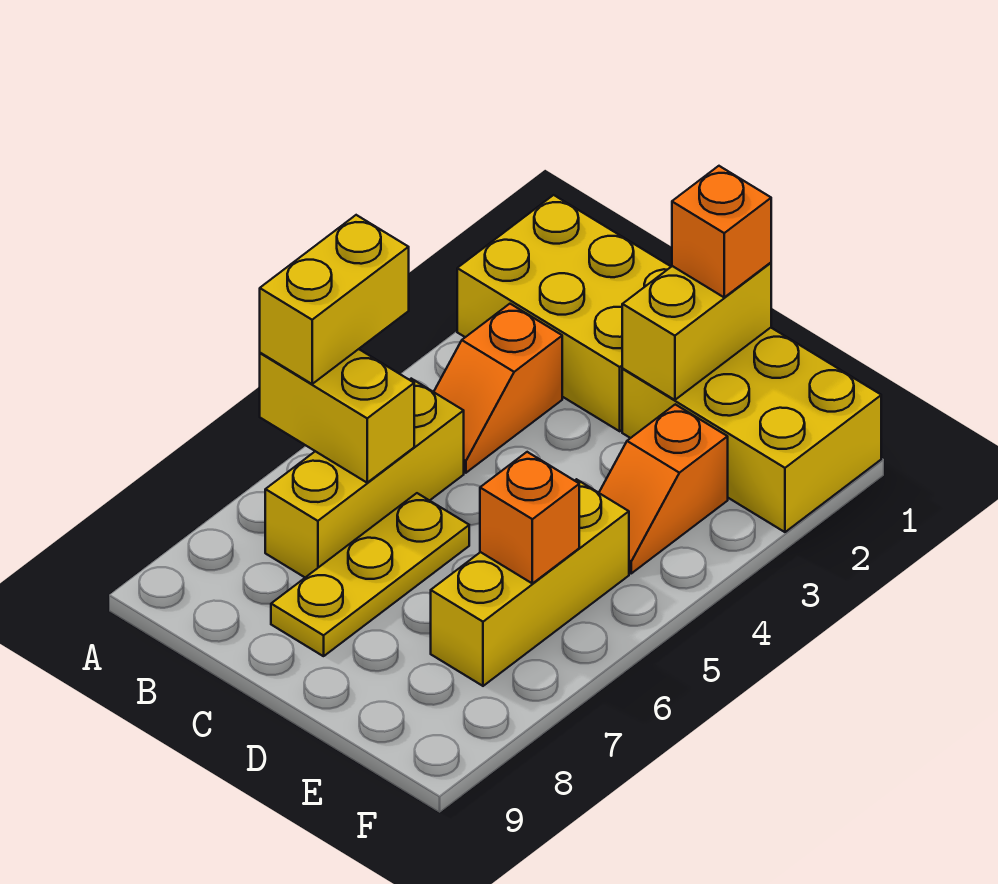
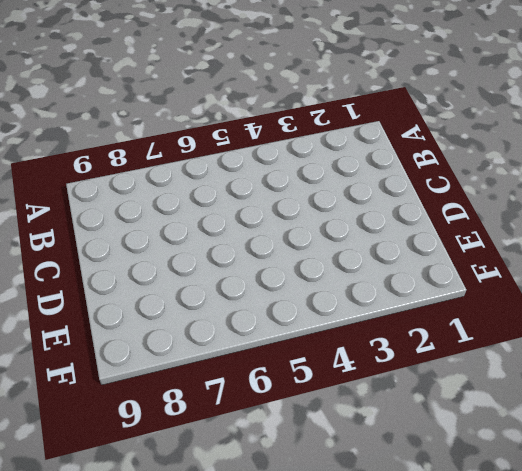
none -> yellow brick A1:C2 level 1
none -> orange slope B3:B4 level 1 top 3
none -> yellow brick B5:B7 level 1

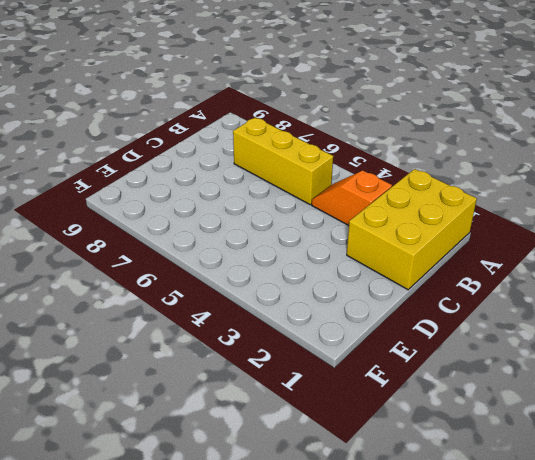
none -> yellow plate C6:C8 level 1
none -> yellow brick D1:F2 level 1
none -> orange slope E3:E4 level 1 top 3

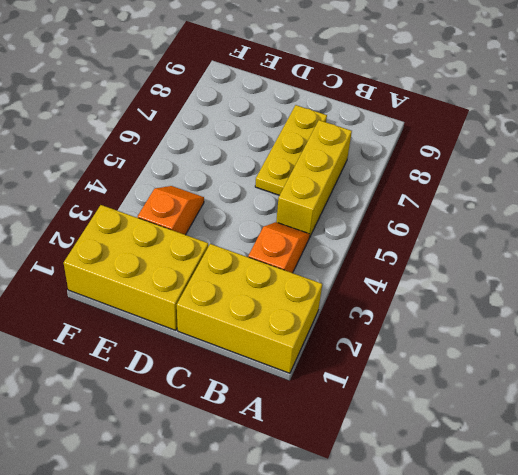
none -> yellow brick E5:E7 level 1
none -> yellow brick A6:B6 level 2
none -> yellow brick D1:D2 level 2

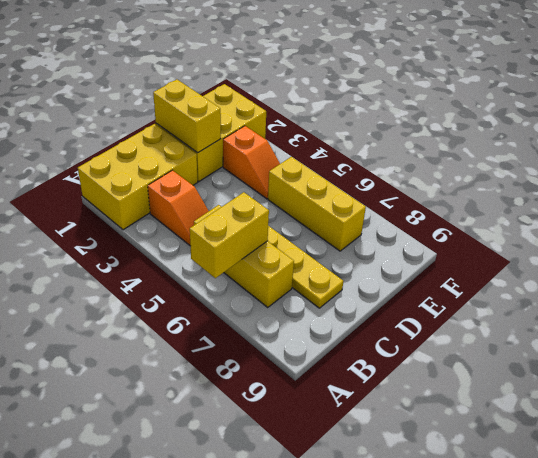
none -> orange brick E6 level 2
none -> yellow brick A5:A6 level 3
none -> orange brick D1 level 3

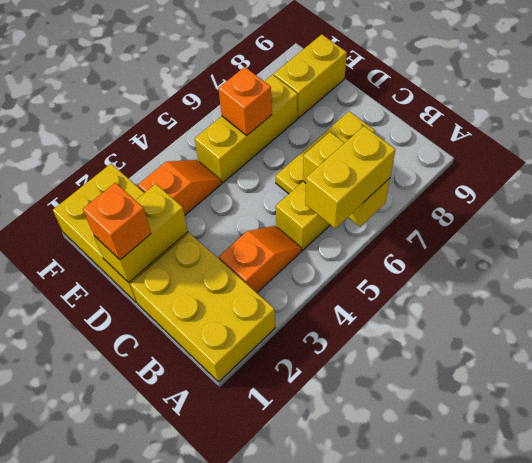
yellow brick E8:E9 level 1 -> none

